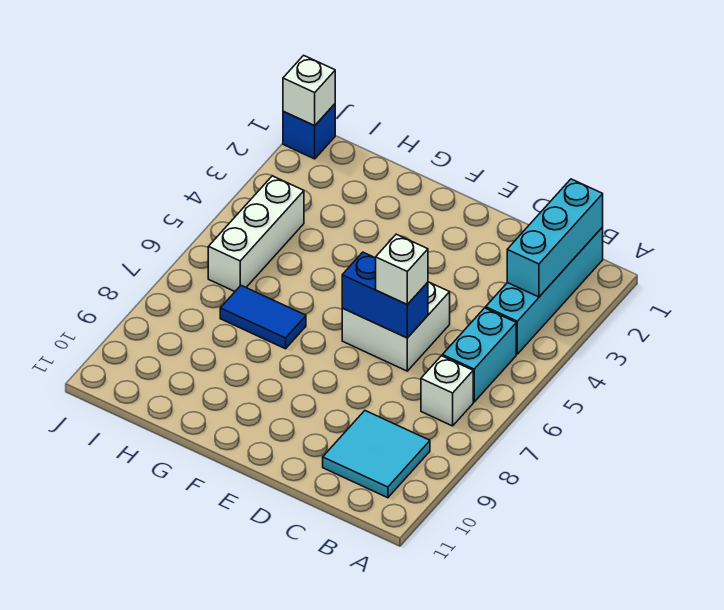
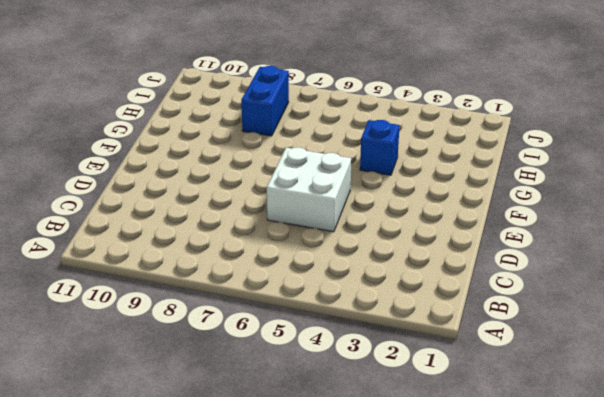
blue brick G4 level 1 -> blue brick J1 level 1
blue brick H8:I8 level 1 -> blue brick D6:E6 level 2
none -> cyan brick B1:B4 level 1
none -> cyan brick B5:B6 level 1
none -> white brick B7 level 1

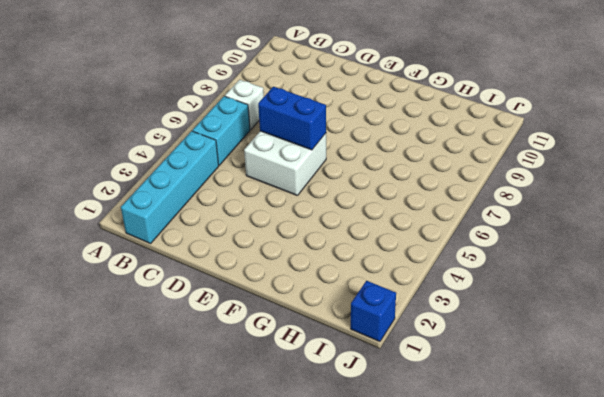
none -> cyan tile B9:C10 level 1
none -> blue tile G7:H7 level 1
none -> white brick I4:I6 level 1

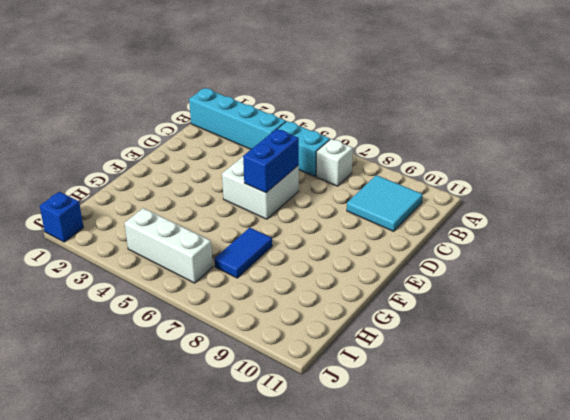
none -> cyan brick B1:B3 level 2
none -> white brick J1 level 2
none -> white brick D6 level 3

